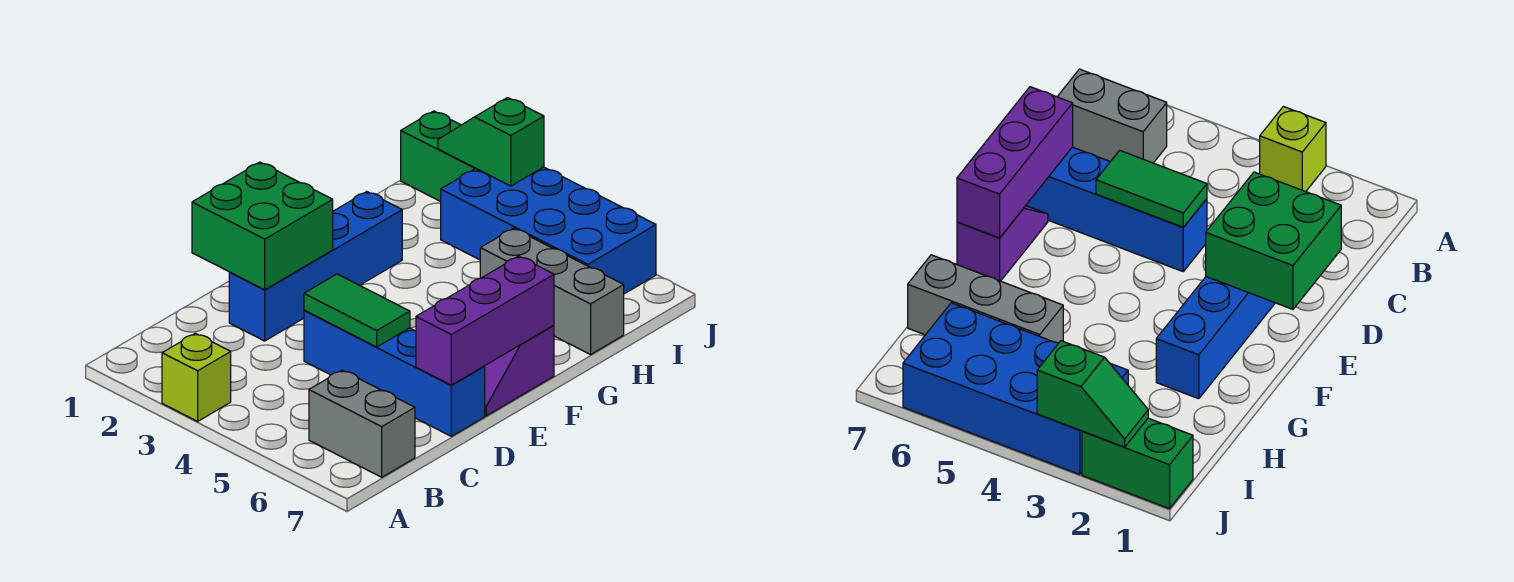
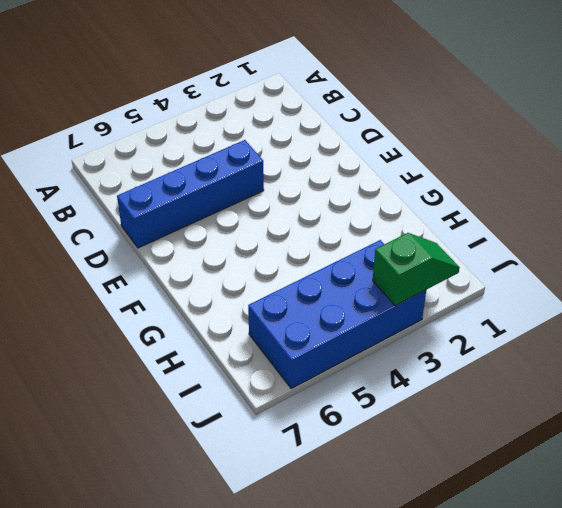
none -> lime brick A3 level 1
none -> grey brick B6:B7 level 1
none -> blue brick D2:G2 level 1

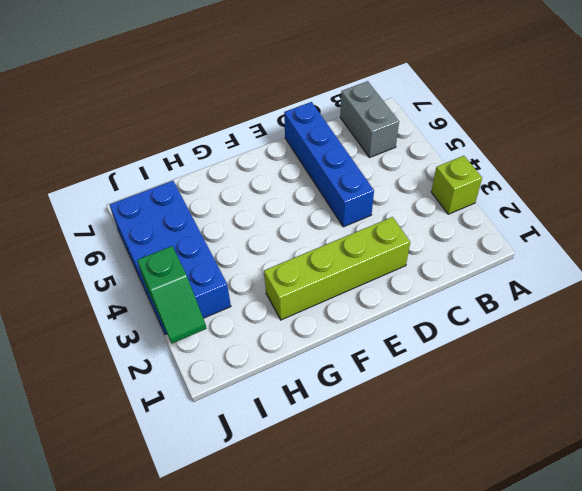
lime brick D2:G2 level 1 -> blue brick D2:G2 level 1
none -> purple slope E7:F7 level 1 top F
none -> grey brick H5:H7 level 1
none -> green brick J1:J2 level 1

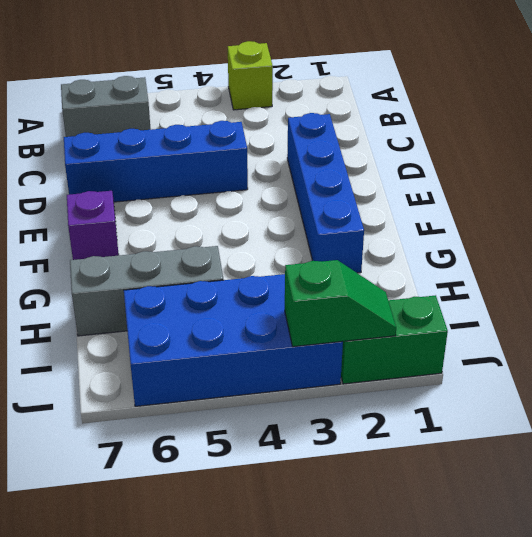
none -> green brick D1:E2 level 2
none -> green tile D4:D5 level 2
none -> purple brick D7:F7 level 2

